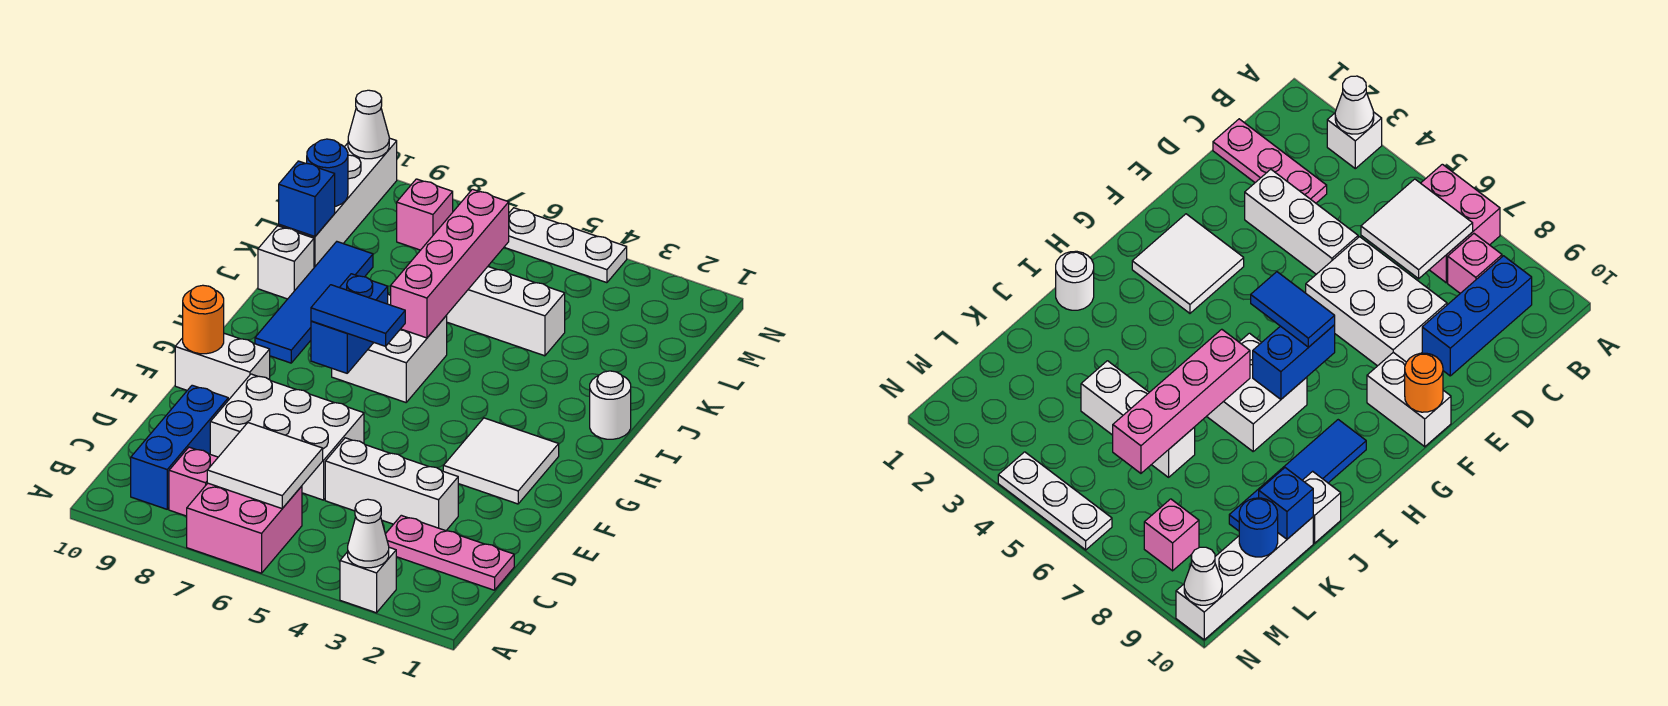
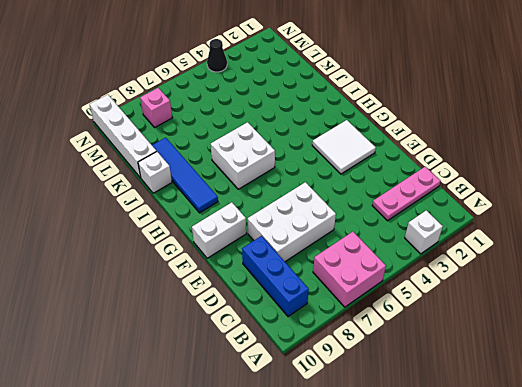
black cone N4 level 1 -> white plate N4:N6 level 1
none -> pink brick B8 level 1
none -> white brick D3:D5 level 1
none -> white round brick I1 level 1

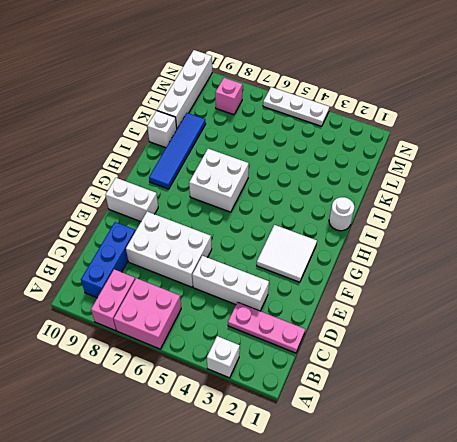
pink brick A8:B8 level 1 -> pink brick B8 level 1
none -> white brick K4:K6 level 1
none -> white cone A3 level 2
none -> white tile B6:C7 level 2

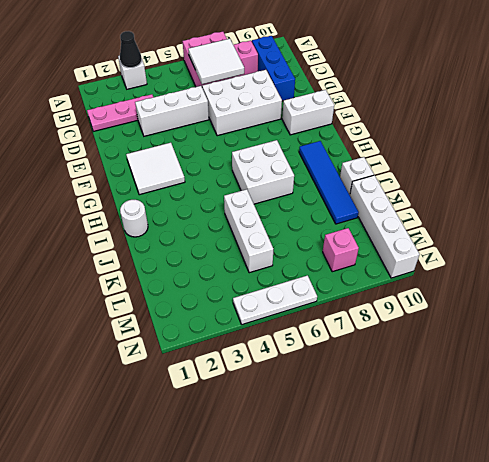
black cone A3 level 2 -> white cone A3 level 2
white brick J5:L5 level 1 -> white brick K4:K6 level 1
none -> orange round brick F10 level 2
none -> blue brick G7:H7 level 2
none -> pink brick I6:L6 level 2

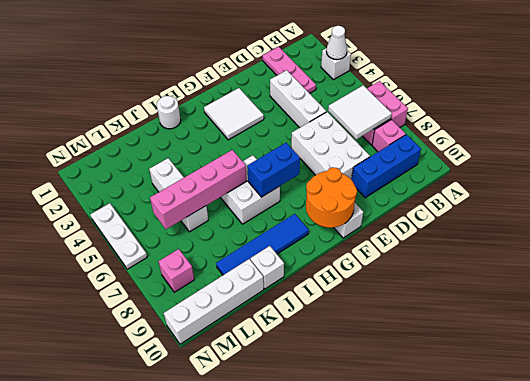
orange round brick F9:G10 level 2 -> orange round brick F10 level 2
none -> blue brick K10 level 2
none -> blue round brick L10 level 2
none -> white cone N10 level 2

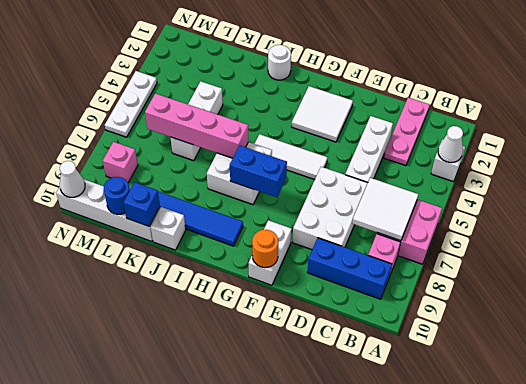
white tile F5:H5 level 1 -> none
none -> blue tile G6:G7 level 3

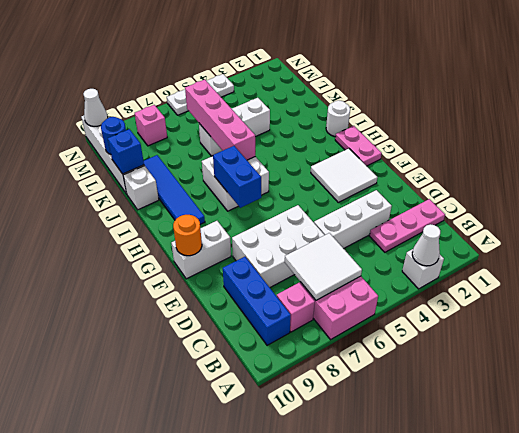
pink plate G1:H1 level 1 -> none
none -> blue tile G6:G7 level 3

